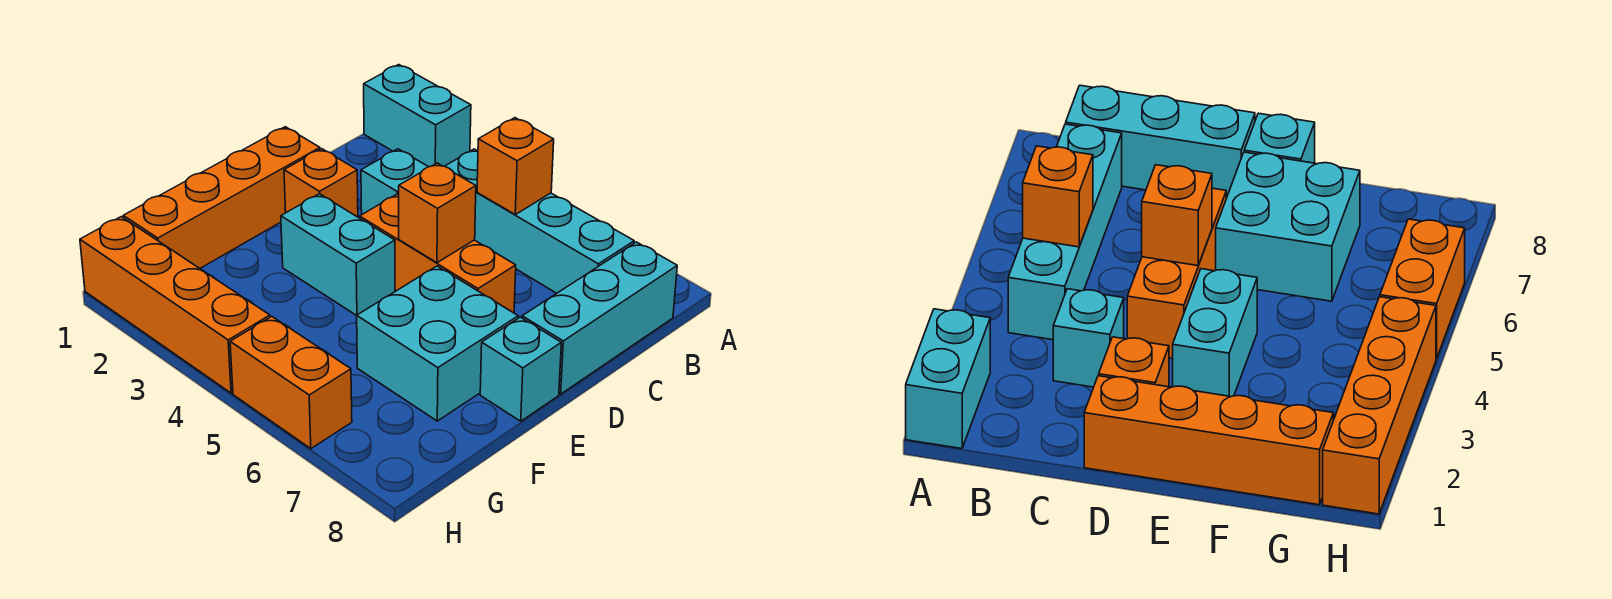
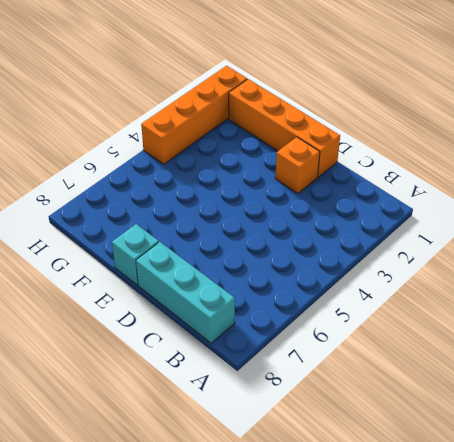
none -> cyan brick A1:A2 level 1
none -> cyan brick B4:B7 level 1
none -> cyan brick C3 level 1

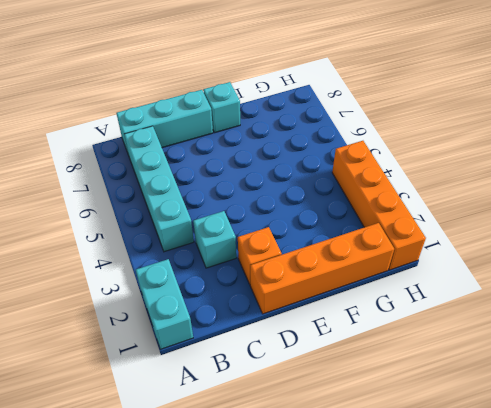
none -> orange brick D4:D6 level 1
none -> cyan brick E3:E4 level 1
none -> cyan brick E6:F7 level 1

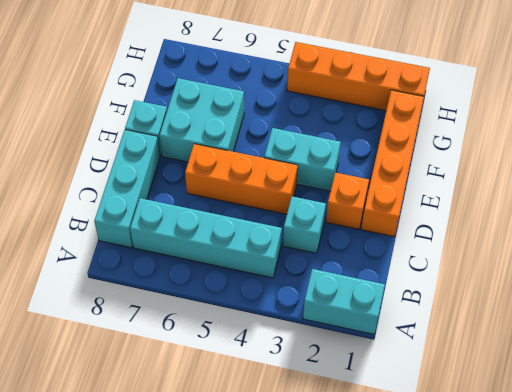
none -> orange brick H5:H6 level 1
none -> orange brick B5 level 2
none -> orange brick D5 level 2

